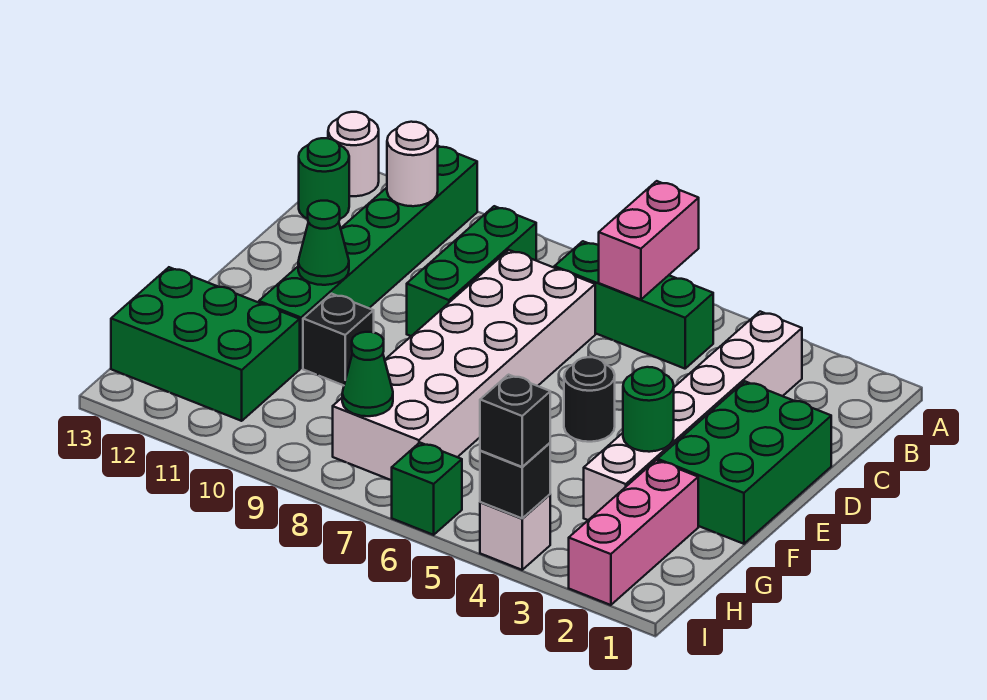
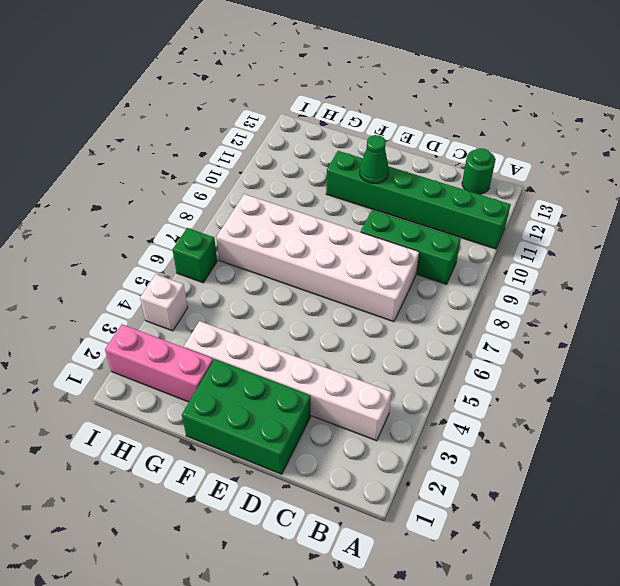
none -> white round brick A13 level 1
none -> green brick B5:B7 level 1
none -> black round brick E5 level 1

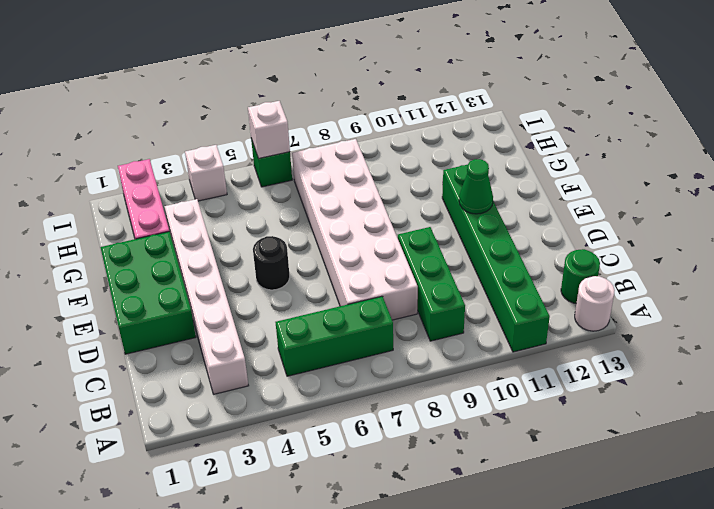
white brick I6 level 2 -> none
none -> black brick F10 level 1
none -> green brick G11:H13 level 1
none -> pink brick A6:B6 level 2

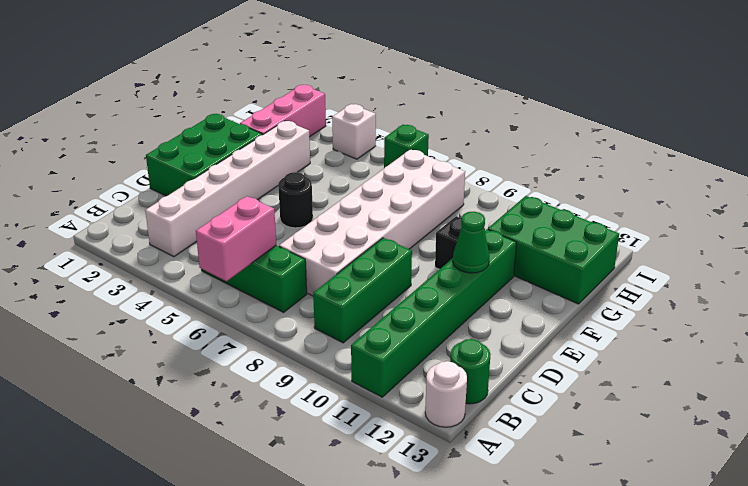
none -> white round brick B11 level 2
none -> green round brick F3 level 2
none -> green cone H8 level 2

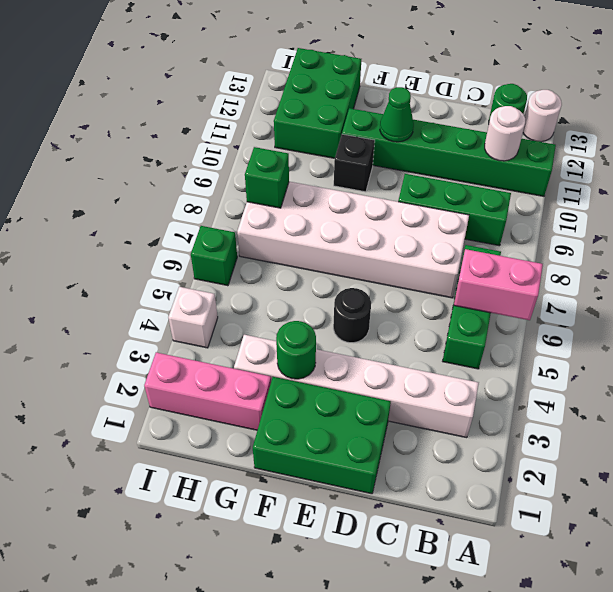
green brick H8 level 2 -> green cone H8 level 2
none -> black brick I4 level 2
none -> black brick I4 level 3

